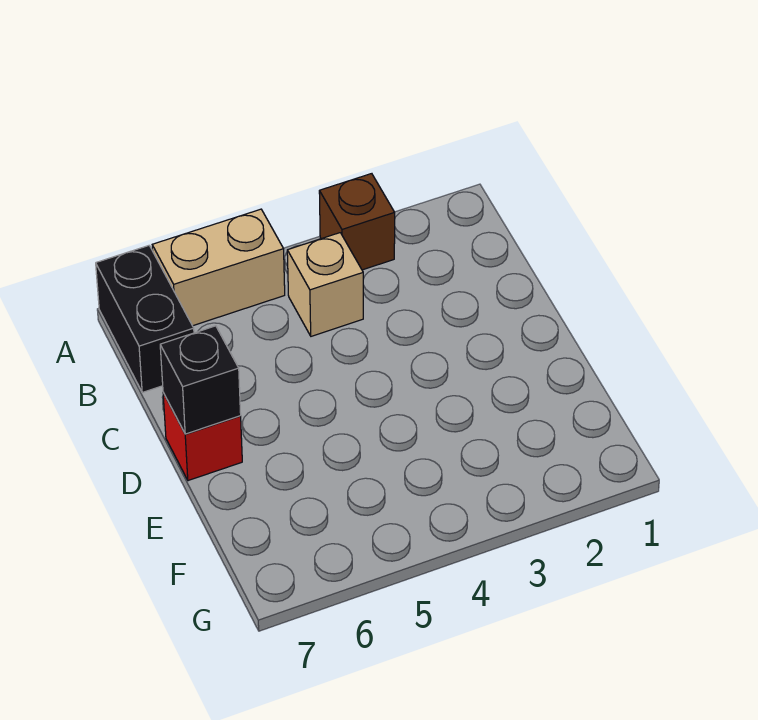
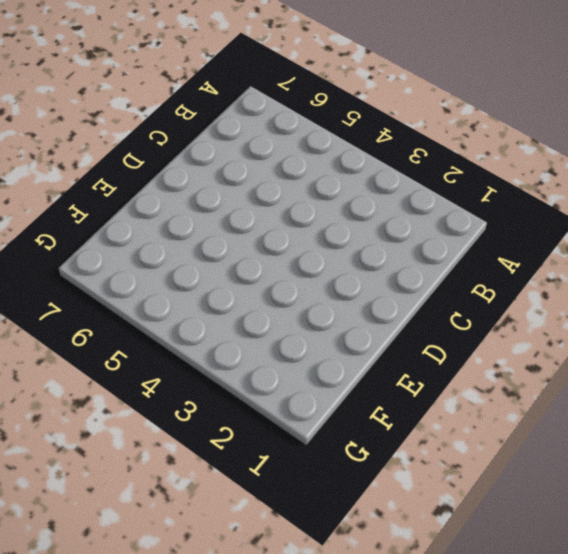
none -> brown brick A3 level 1
none -> tan brick A5:A6 level 1

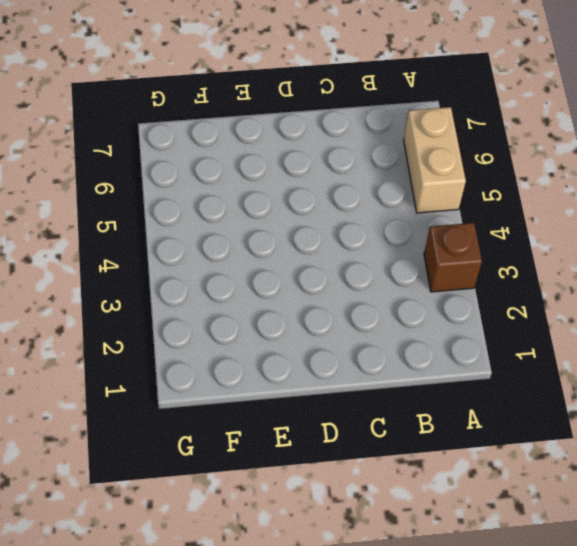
none -> black brick A7:B7 level 1
none -> tan brick B4 level 1

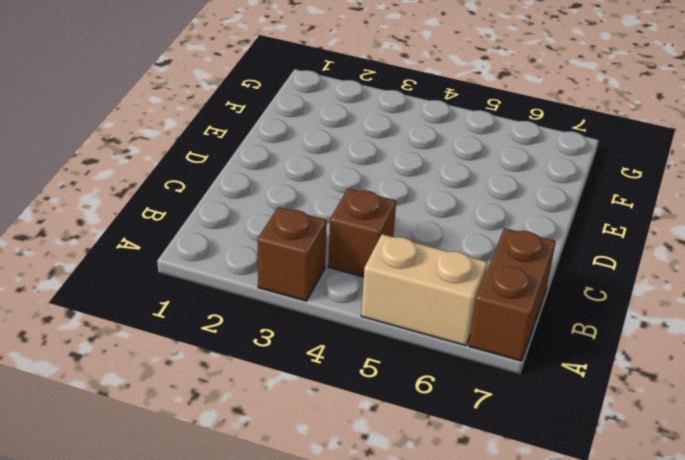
brown brick A7:B7 level 1 -> black brick A7:B7 level 1
brown brick B4 level 1 -> tan brick B4 level 1
none -> red brick D7 level 1
none -> black brick D7 level 2

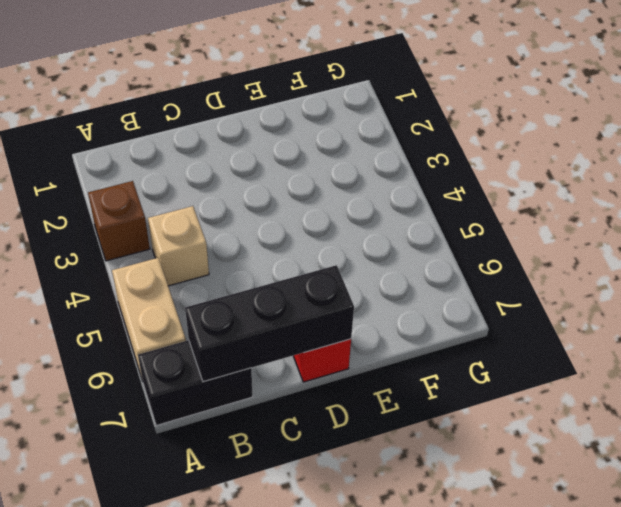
black brick B7:D7 level 2 -> black brick D7 level 2

